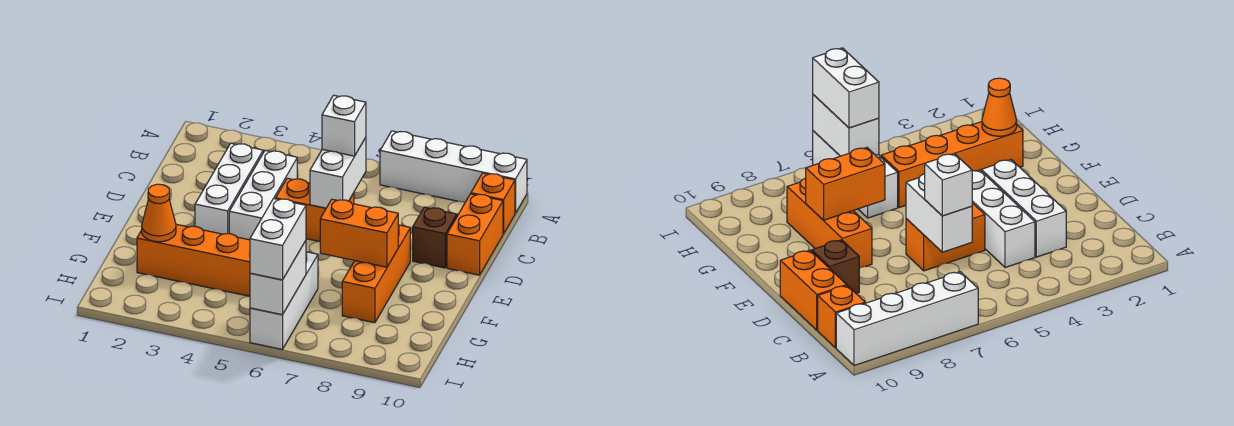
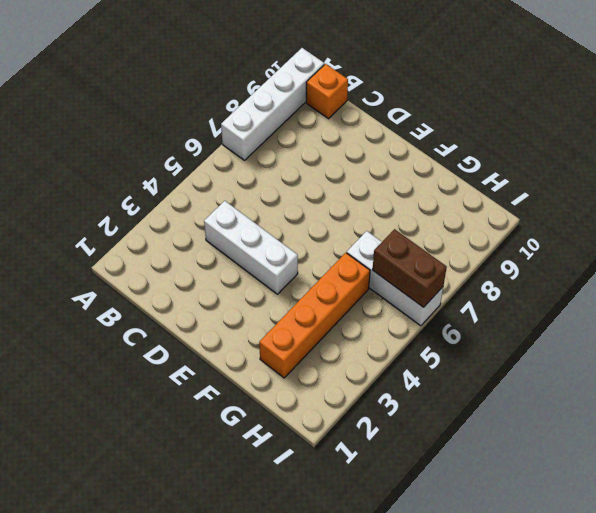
brown brick H6:I6 level 2 -> white brick H6:I6 level 2
none -> white brick C3:E3 level 1
none -> orange brick C10:D10 level 1
none -> orange brick D5:D6 level 1

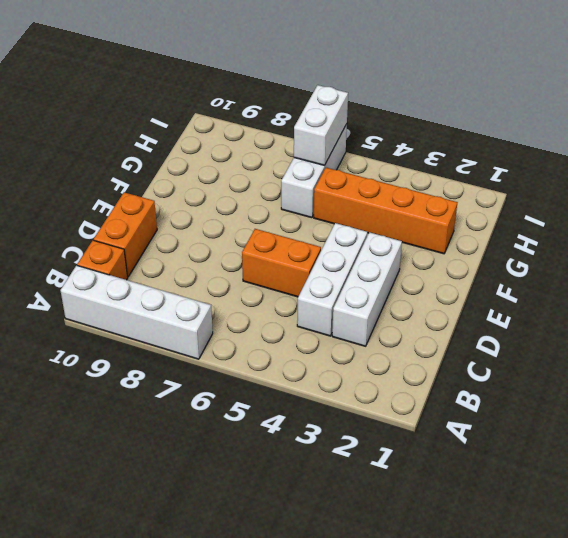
none -> brown brick D9 level 1
none -> orange brick E8:G8 level 1
none -> white brick C6:D6 level 2

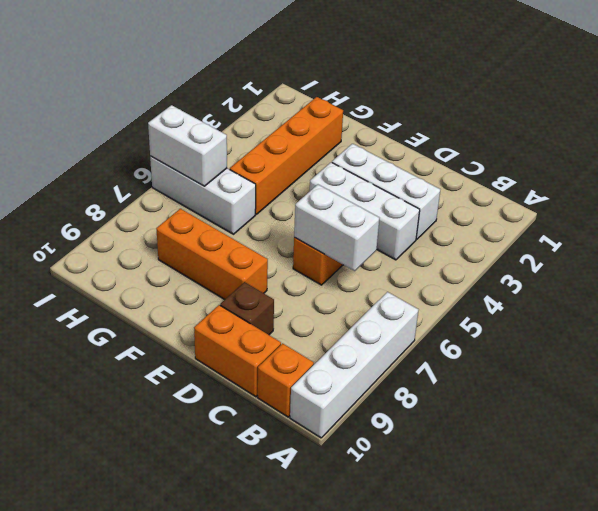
none -> orange brick F7:F8 level 2
none -> orange cone G2 level 2
none -> white brick C6 level 3

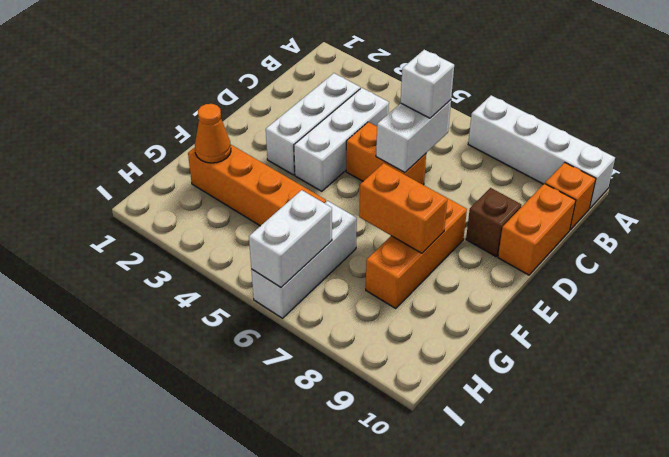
none -> white brick H6:I6 level 3

